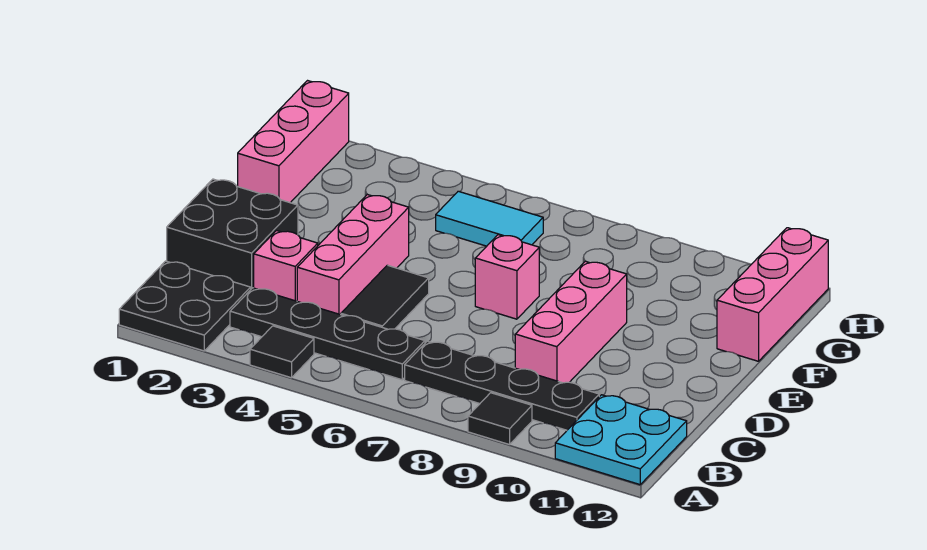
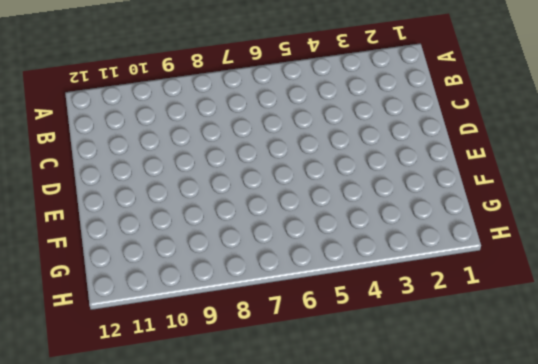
none -> black plate A1:B2 level 1
none -> black tile A4 level 1
none -> black tile A9 level 1

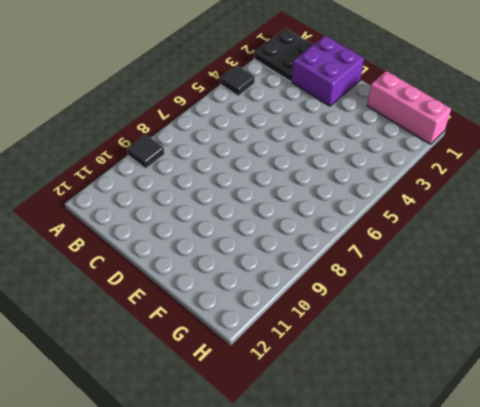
purple brick C1:D2 level 1 -> black brick C1:D2 level 1
none -> cyan plate A11:B12 level 1
none -> black plate B3:B6 level 1
none -> black plate B7:B10 level 1

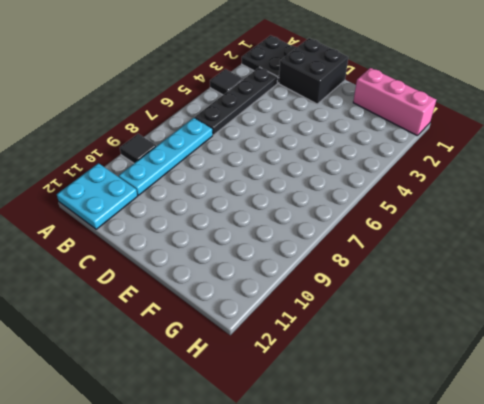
cyan plate B7:B10 level 1 -> black plate B7:B10 level 1
none -> pink brick C3 level 1
none -> pink brick C4:E4 level 1
none -> black tile C5:D5 level 1

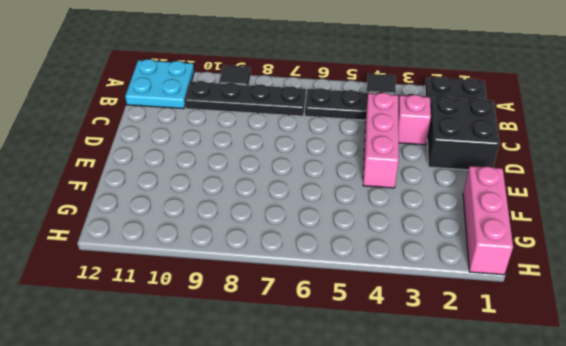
none -> black tile C5:D5 level 1
none -> pink brick C9:E9 level 1
none -> pink brick E7 level 1

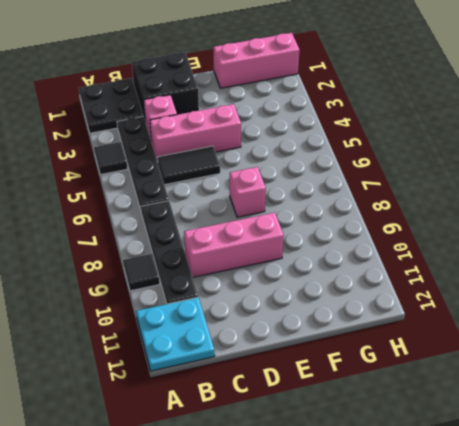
none -> pink brick F12:H12 level 1
none -> cyan tile G5:G6 level 1

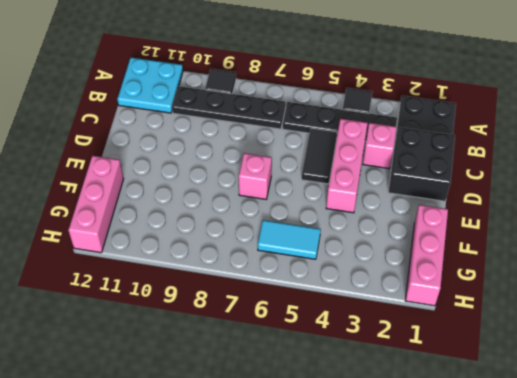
none -> pink brick C9:E9 level 1

